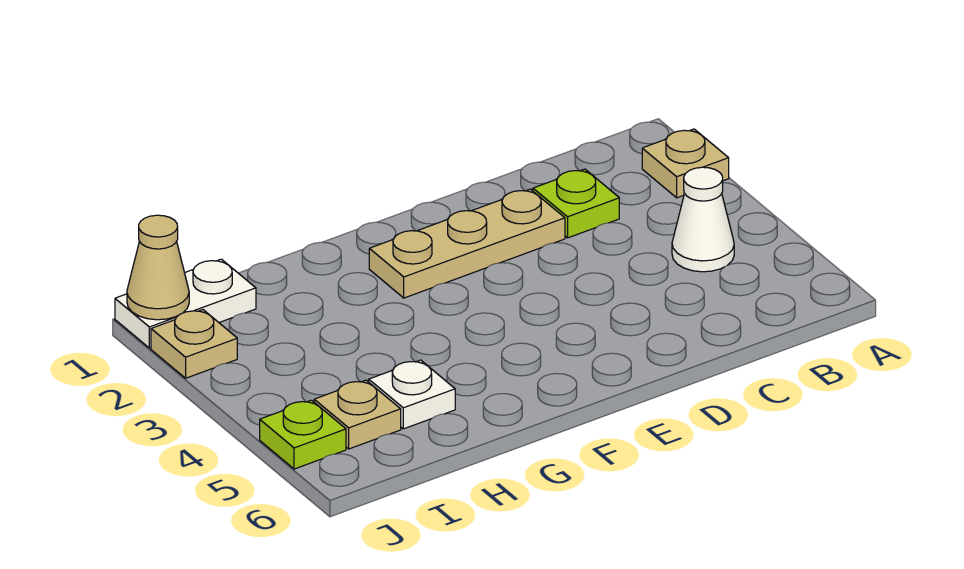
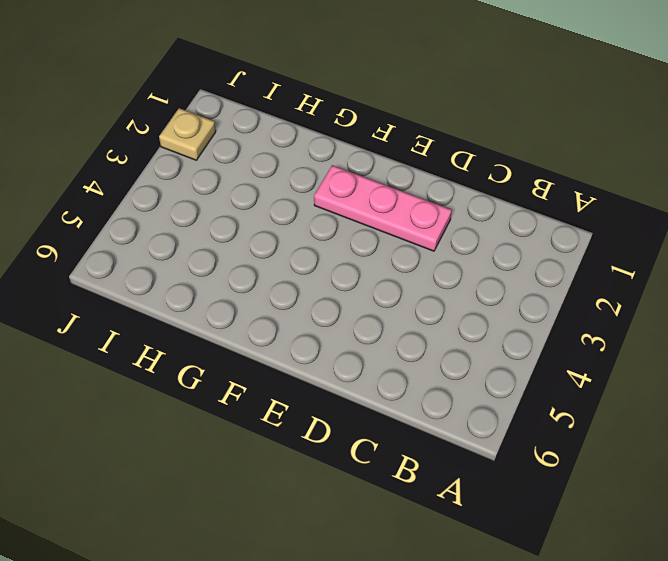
pink plate D2:F2 level 1 -> tan plate D2:F2 level 1
none -> tan plate A2 level 1
none -> white cone B4 level 1

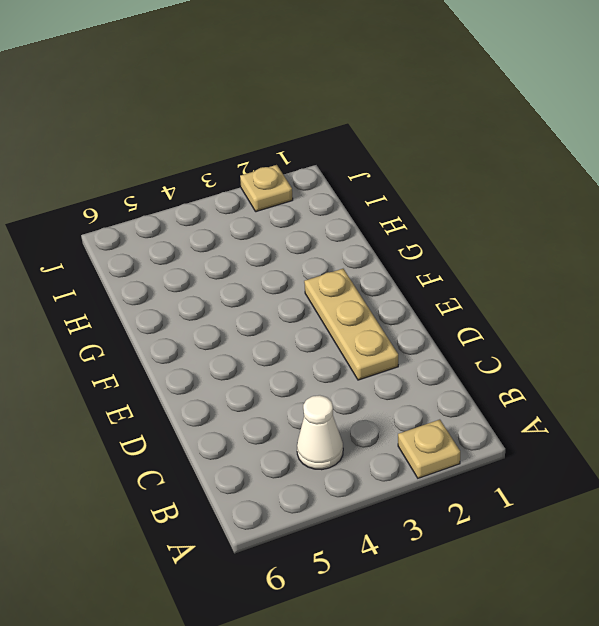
none -> lime plate C2 level 1
none -> white plate H5 level 1

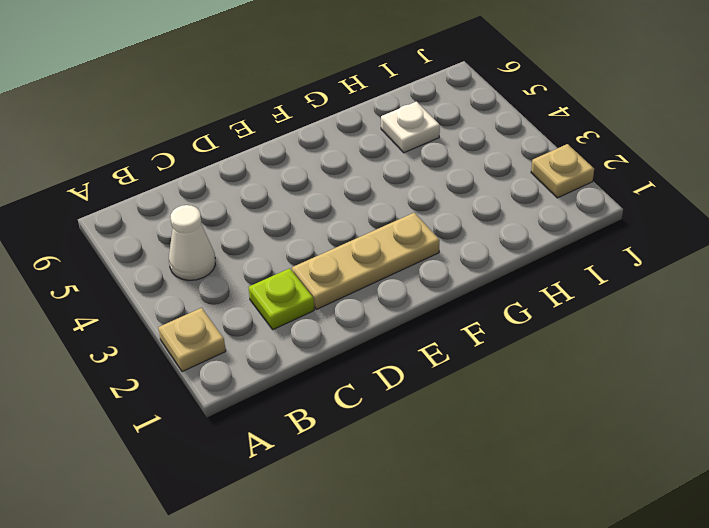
none -> white plate I1:J1 level 1
none -> tan plate I5 level 1

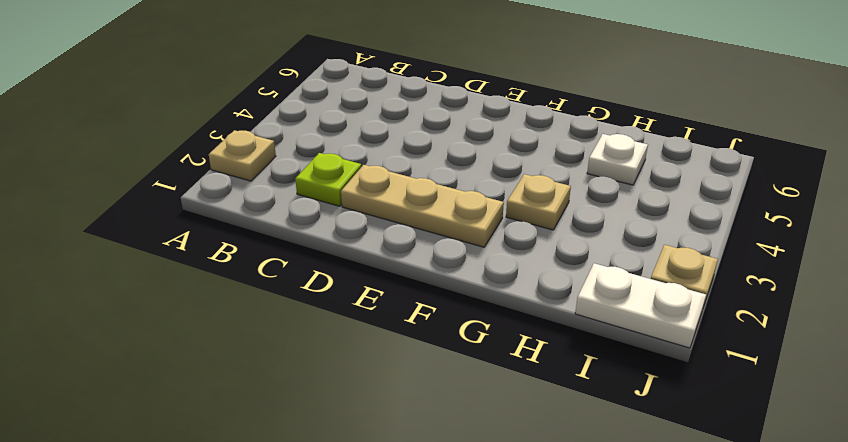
tan plate G3 level 1 -> tan plate I5 level 1
none -> white cone B4 level 1
none -> lime plate J5 level 1

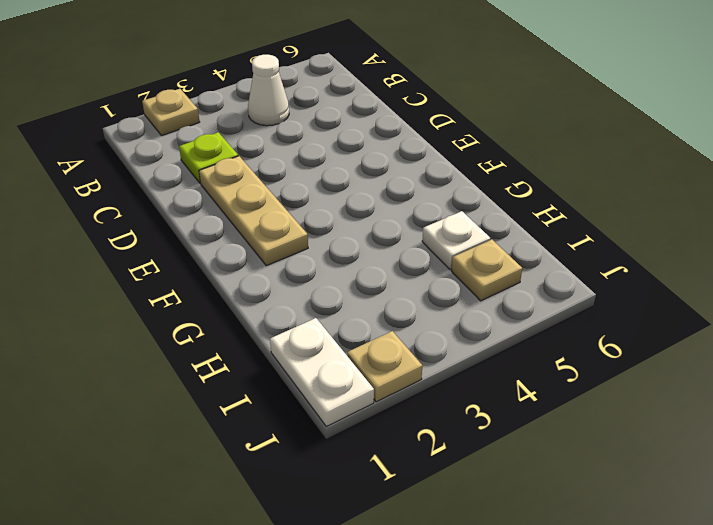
none -> lime plate J5 level 1
none -> tan cone J1 level 2

